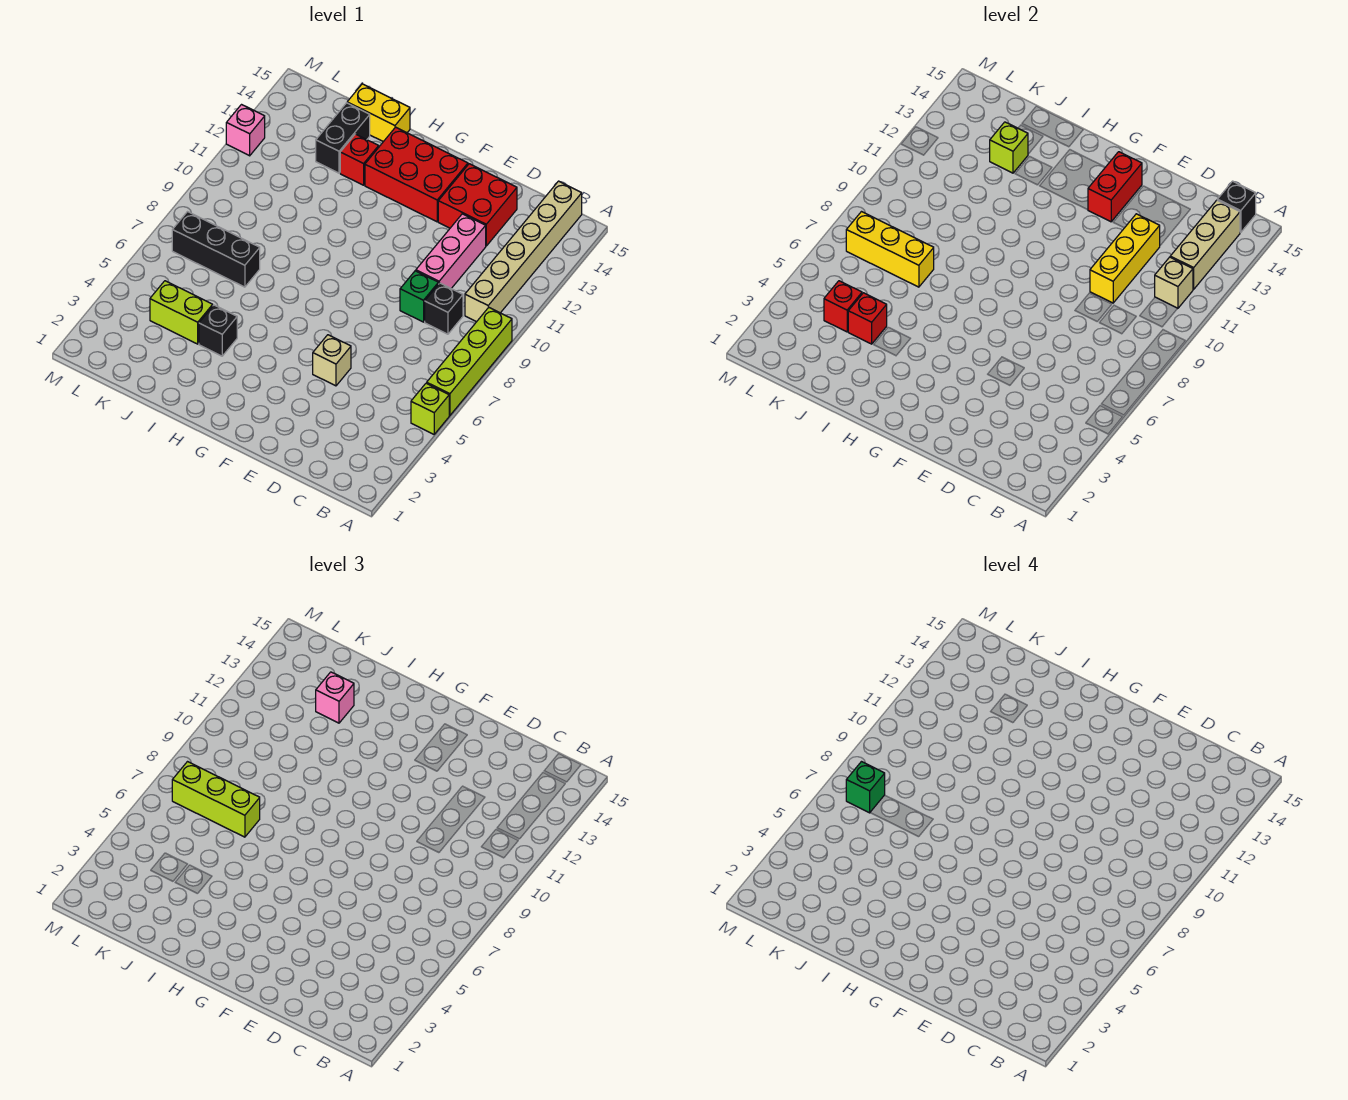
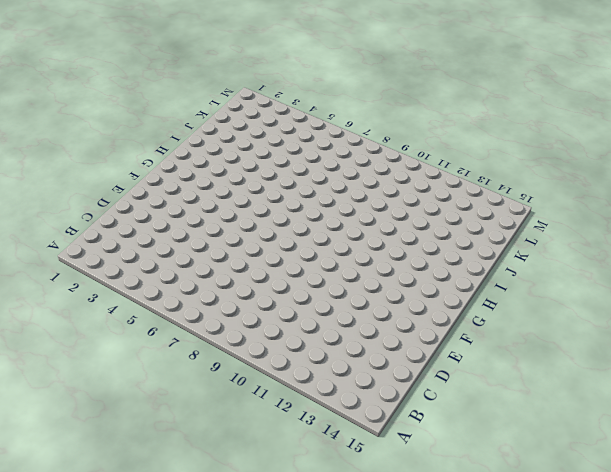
none -> lime brick A5 level 1
none -> lime brick A6:A9 level 1
none -> tan brick B10:B15 level 1

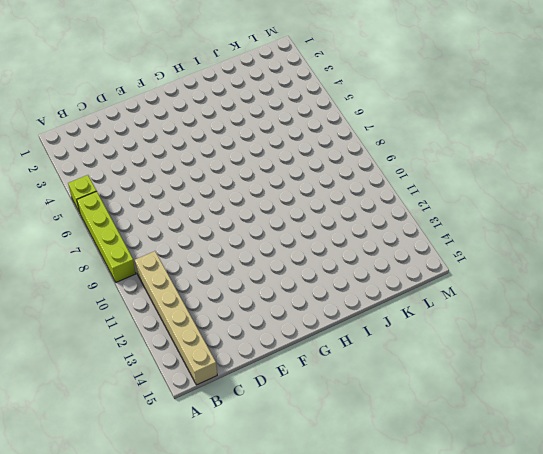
none -> black brick C9 level 1
none -> green brick D9 level 1
none -> pink brick D10:D12 level 1

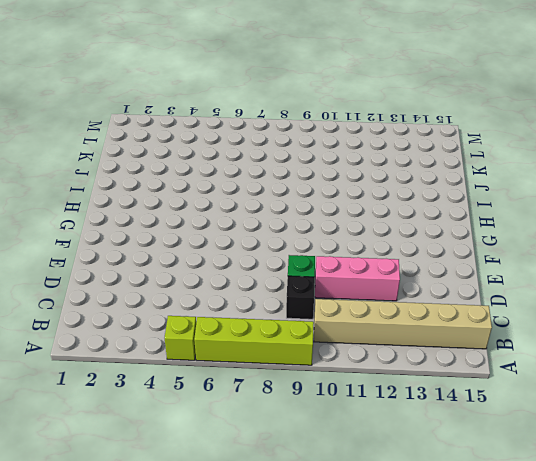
none -> red brick D13:E14 level 1
none -> tan brick E5 level 1
none -> red brick F13:H14 level 1

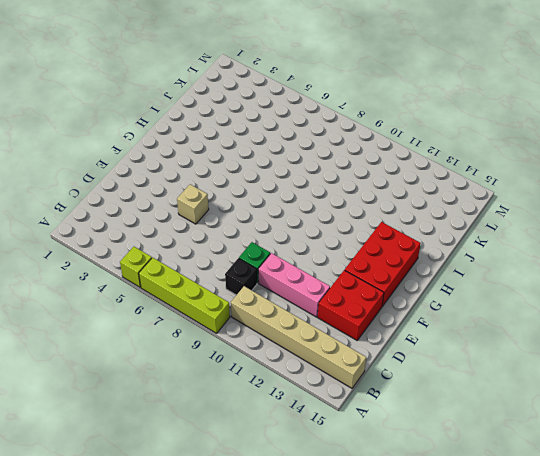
none -> black brick I4 level 1
none -> red brick I13 level 1
none -> yellow brick I15:J15 level 1

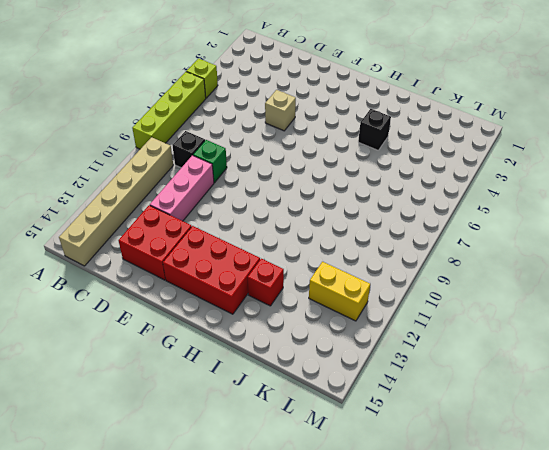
yellow brick K12:L12 level 1 -> yellow brick I15:J15 level 1
none -> lime brick J4:K4 level 1
none -> black brick J7:L7 level 1
none -> black brick J13:J14 level 1

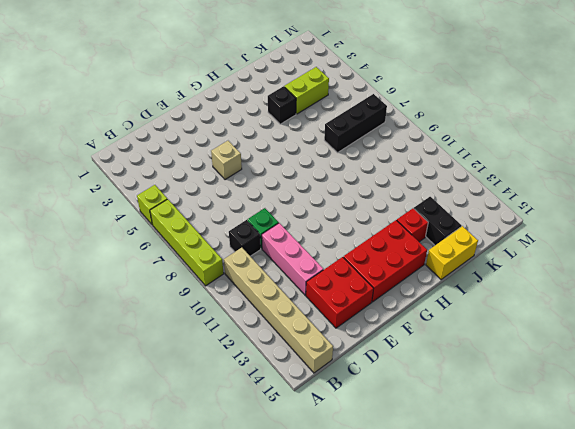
none -> pink brick M12 level 1
none -> tan brick B11 level 2
none -> tan brick B12:B14 level 2

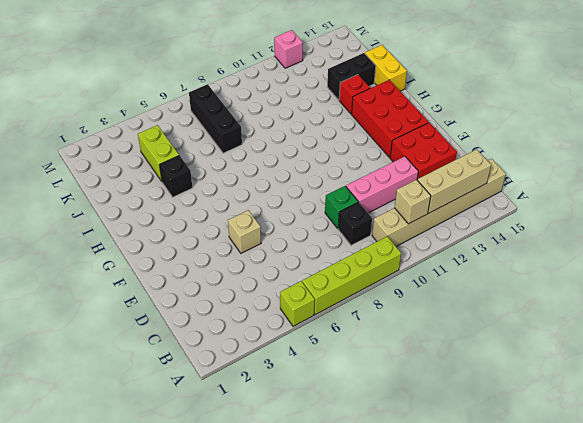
none -> black brick B15 level 2
none -> yellow brick D10:D12 level 2
none -> red brick F13:F14 level 2

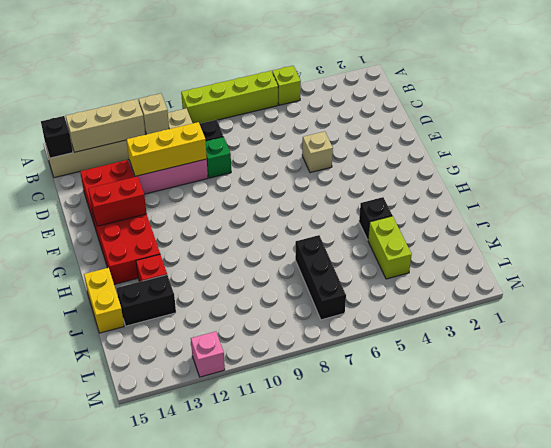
none -> red brick J4 level 2
none -> yellow brick J7:L7 level 2
none -> lime brick J13 level 2

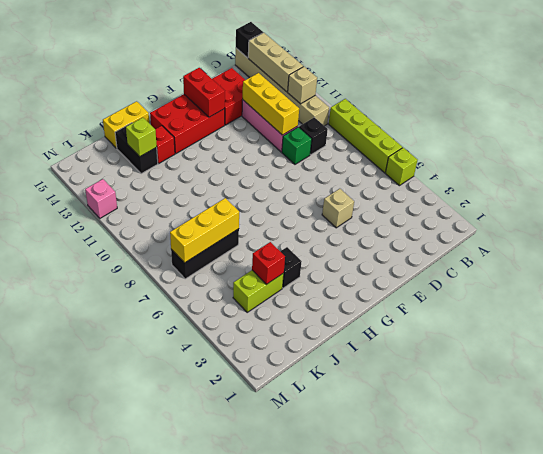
none -> red brick K4 level 2
none -> lime brick J7:L7 level 3
none -> pink brick J13 level 3

